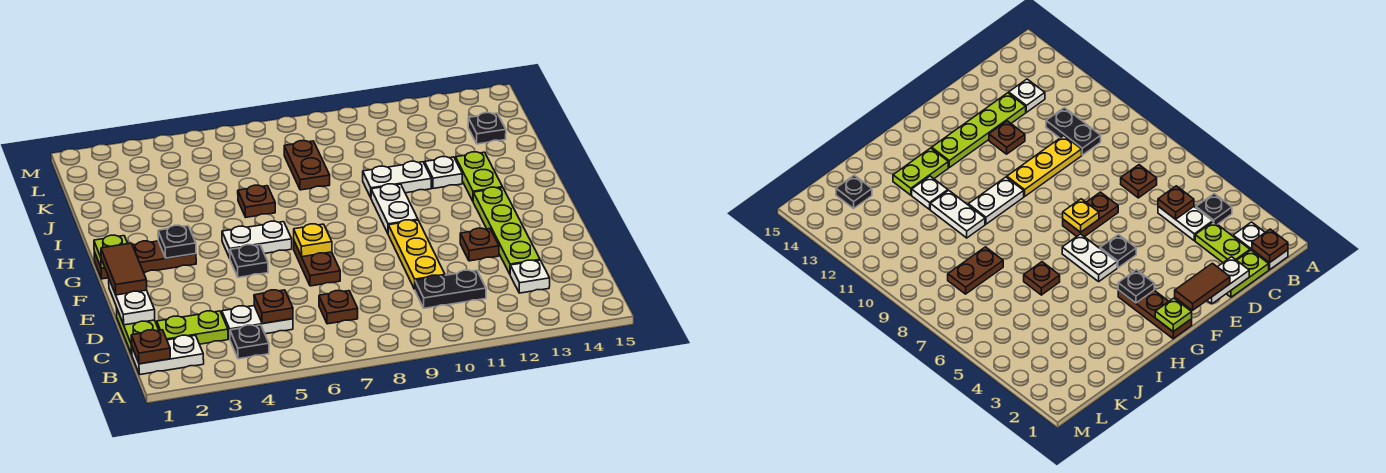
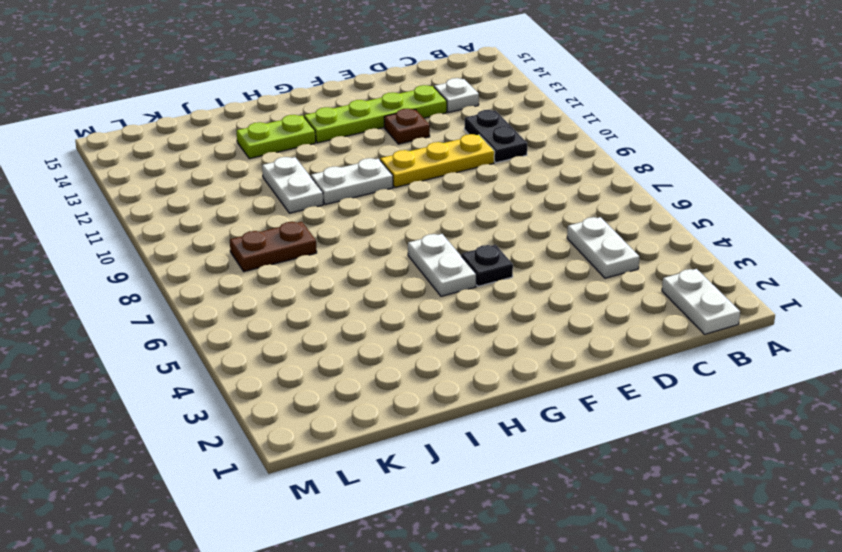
none -> black plate B4 level 1
none -> lime plate C1:D1 level 1
none -> lime plate C2:C3 level 1

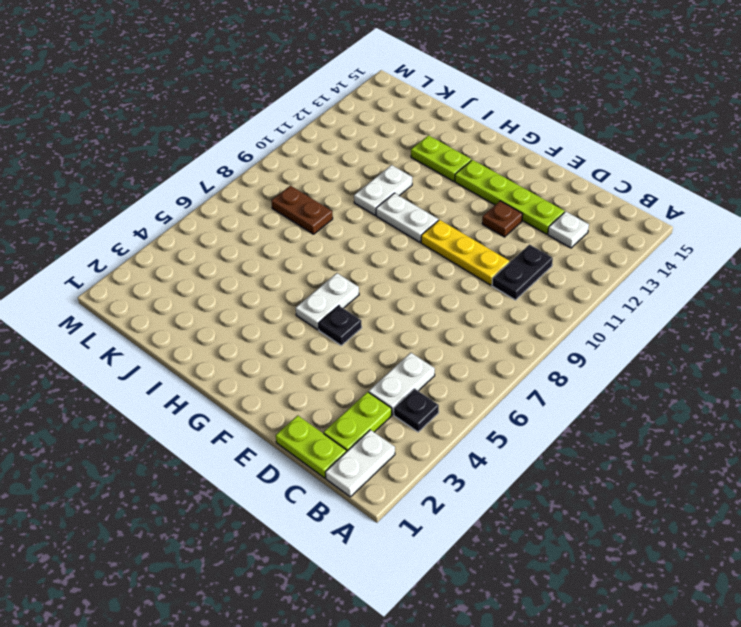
none -> brown plate C7 level 1
none -> brown plate E7:F7 level 1
none -> brown plate G1:G3 level 1

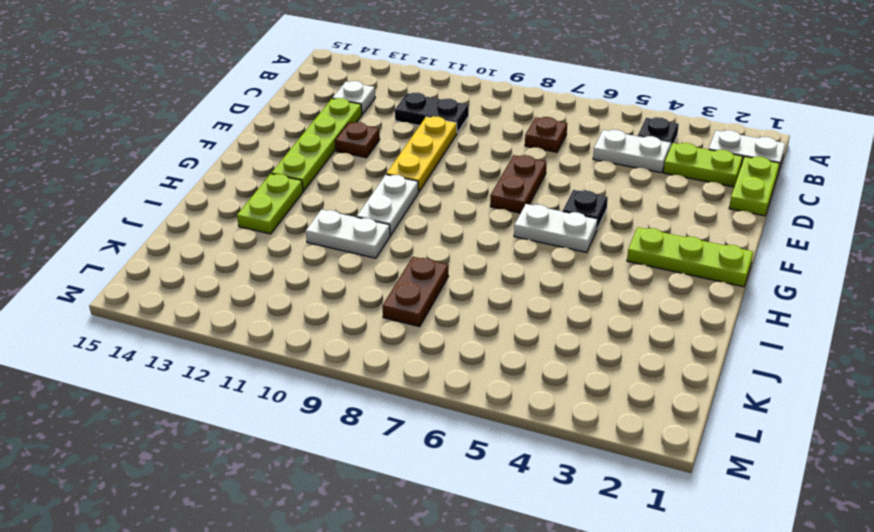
lime plate G1:G3 level 1 -> brown plate G1:G3 level 1
none -> brown plate I6 level 1
none -> white plate I12 level 1
none -> black plate K14 level 1

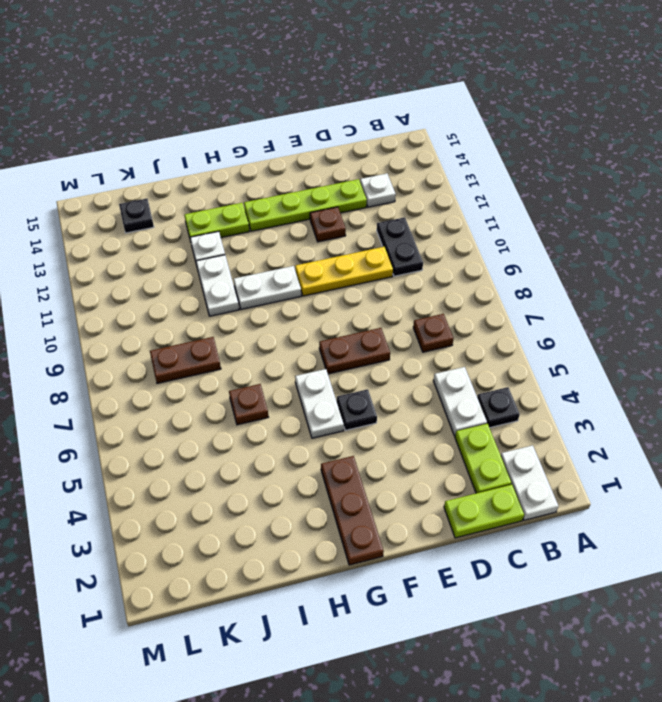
none -> brown plate B1 level 2
none -> brown plate C5 level 2
none -> white plate D1:E1 level 2

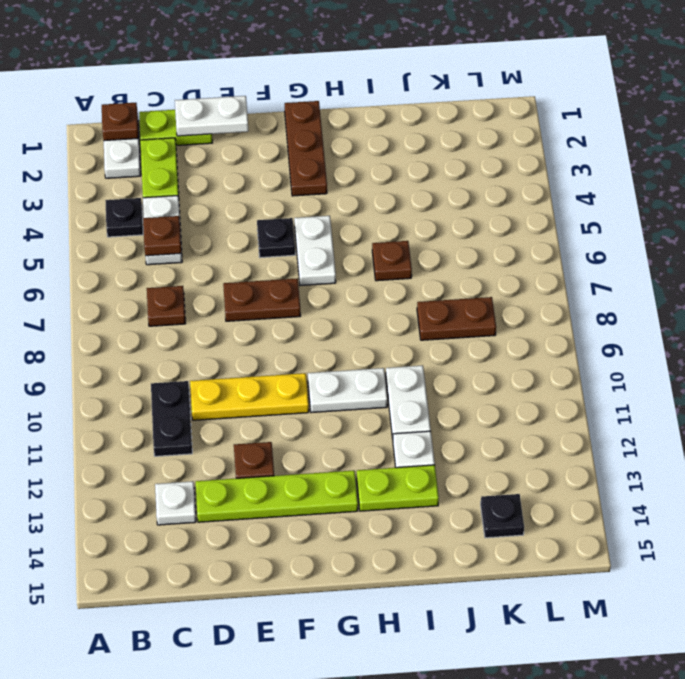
none -> yellow plate F7 level 2
none -> lime plate G1 level 2
none -> black plate G3 level 2

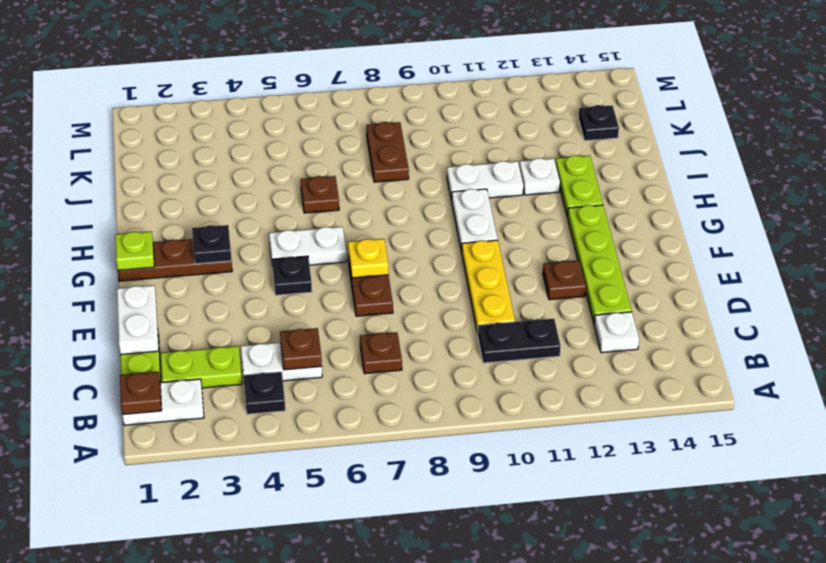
none -> brown tile E1:F1 level 3

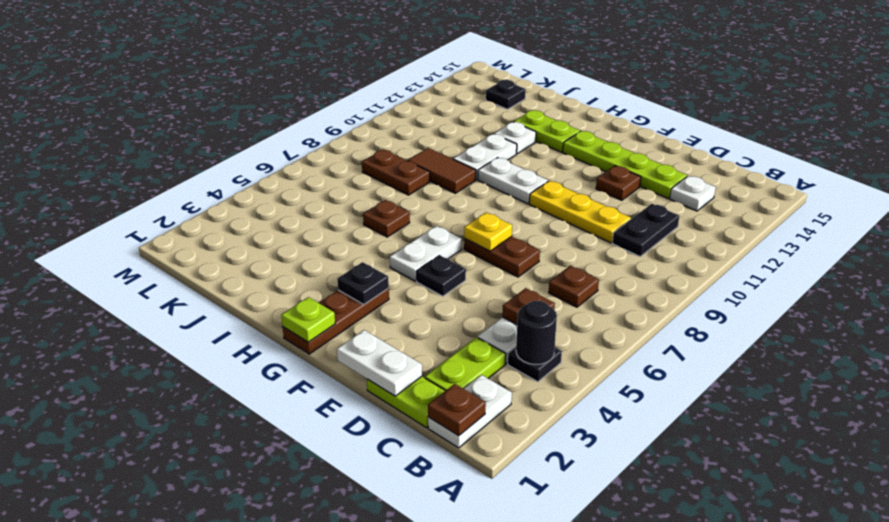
black round brick B4 level 2 -> none
brown tile I9:J9 level 1 -> brown tile E1:F1 level 3

